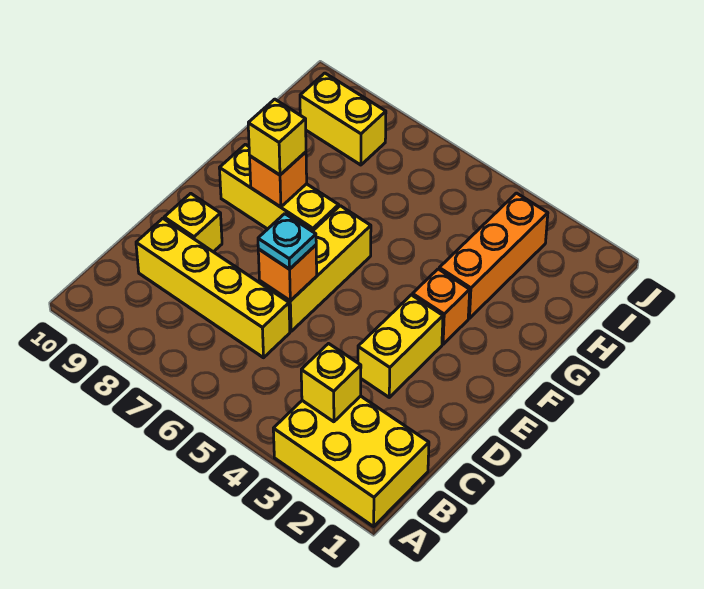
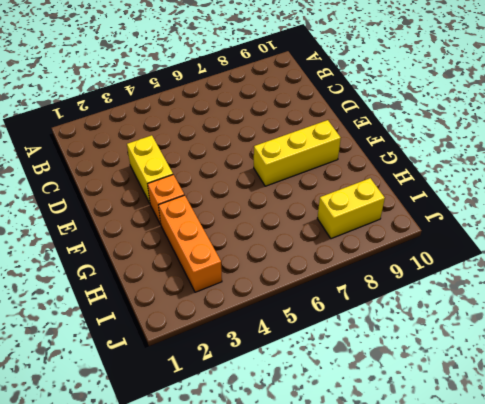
none -> yellow brick A1:B3 level 1
none -> yellow brick C6:C9 level 1
none -> yellow brick D6:F6 level 1

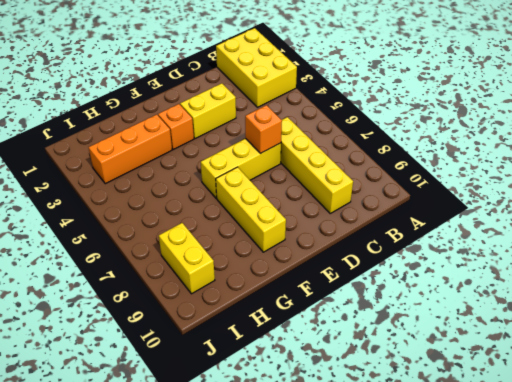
none -> yellow brick D9 level 1
none -> yellow brick B3 level 2
none -> orange brick F8 level 2

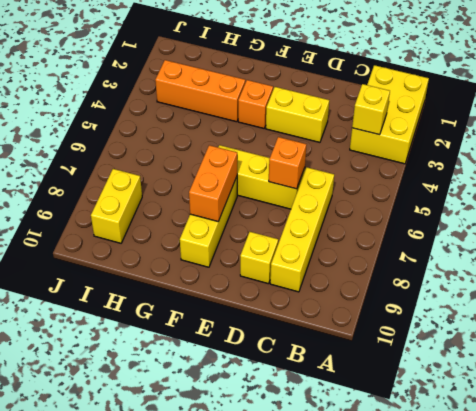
orange brick F7:F8 level 2 -> orange brick F8 level 2
none -> cyan plate D6 level 3
none -> yellow brick F8 level 3

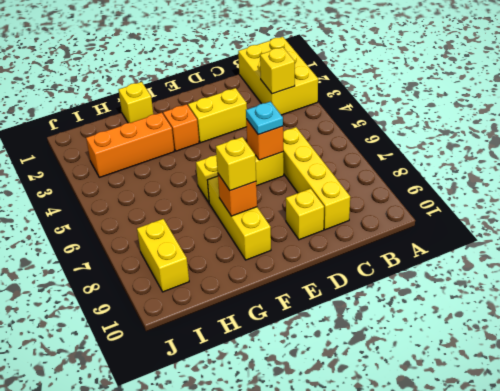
yellow brick G1 level 1 -> none

